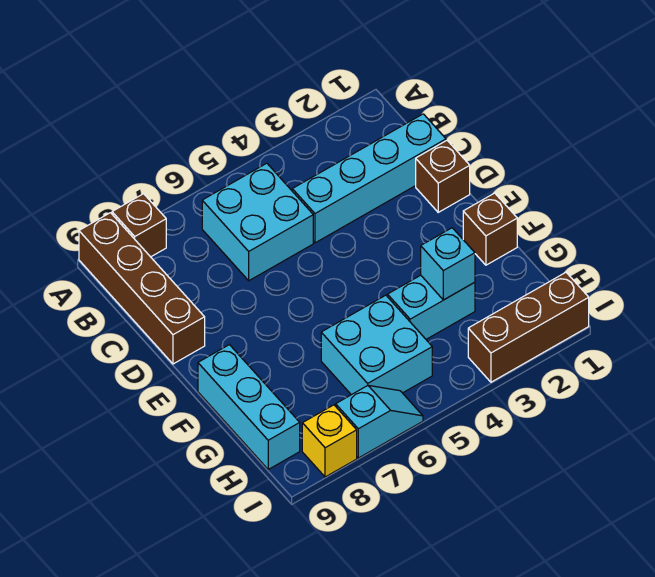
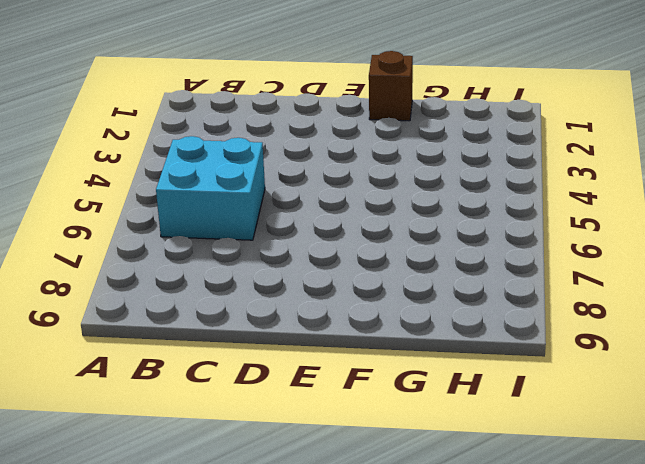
none -> brown brick A8 level 1
none -> brown brick A9:D9 level 1
none -> cyan brick C1:C4 level 1

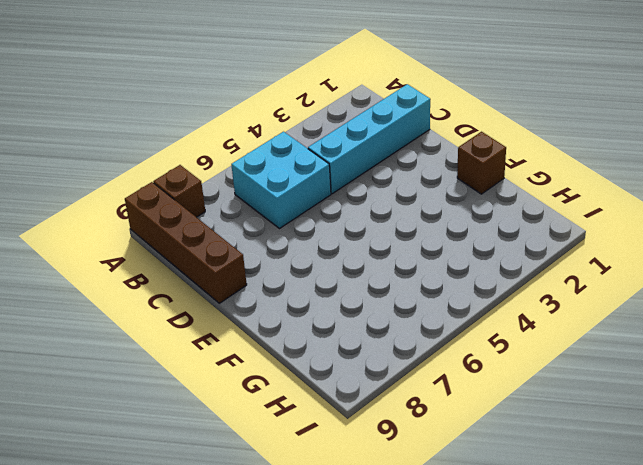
none -> brown brick D1 level 1
none -> cyan brick F9:H9 level 1
none -> cyan brick G3:G4 level 1

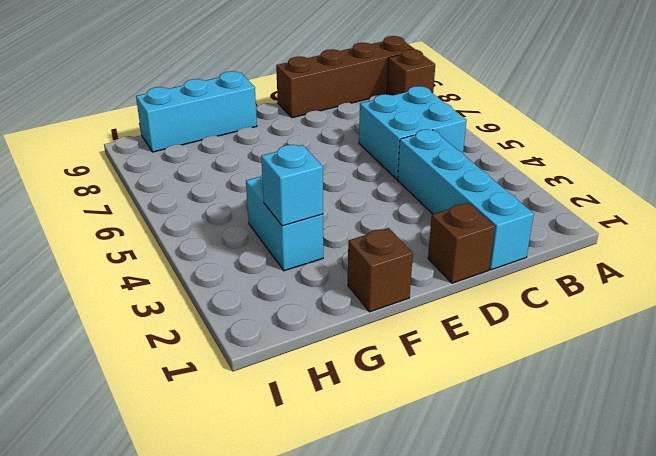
none -> cyan brick G5:H6 level 1
none -> brown brick I1:I3 level 1
none -> cyan slope I6:I7 level 1 top 7

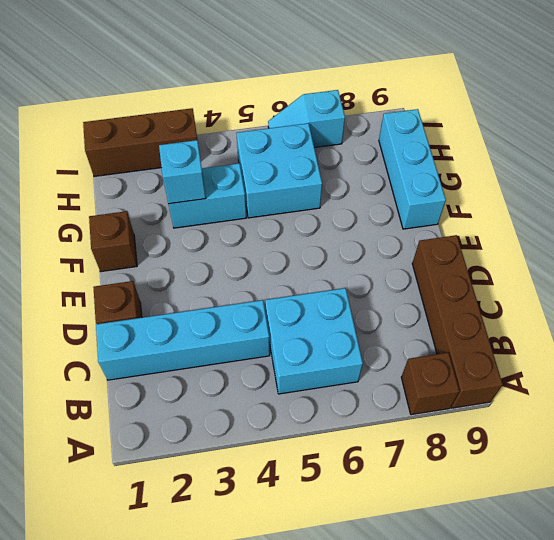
none -> yellow brick I8 level 1

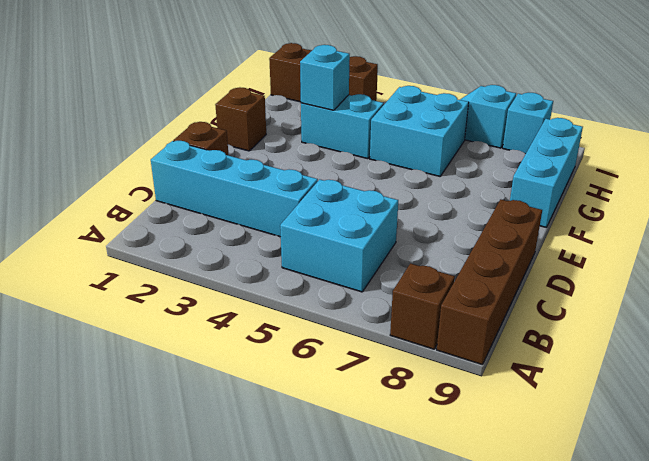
cyan brick I8 level 1 -> yellow brick I8 level 1

